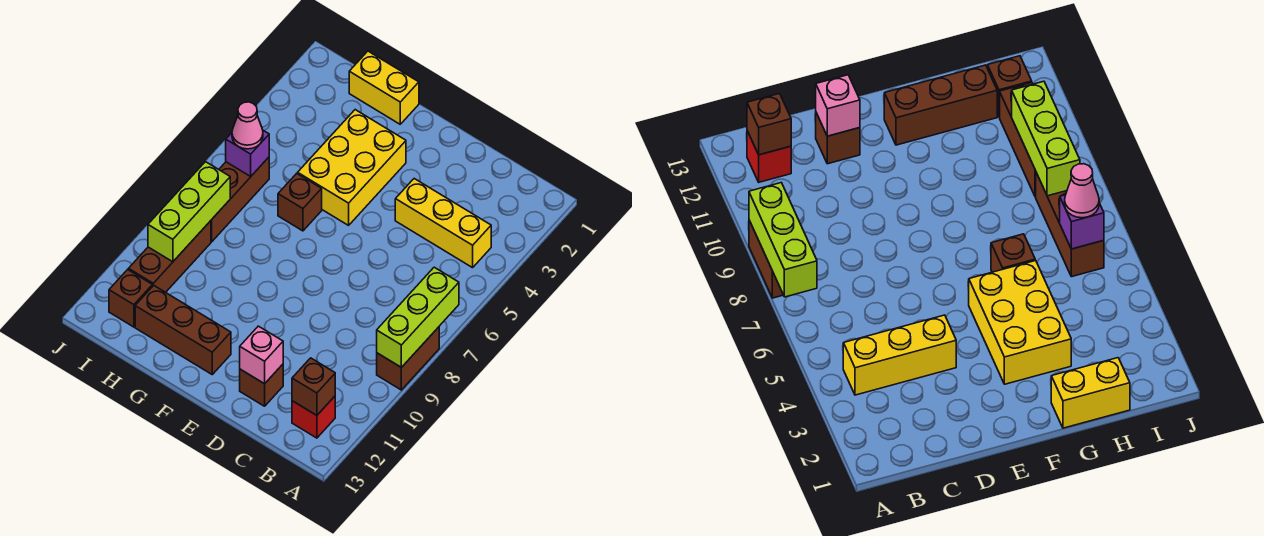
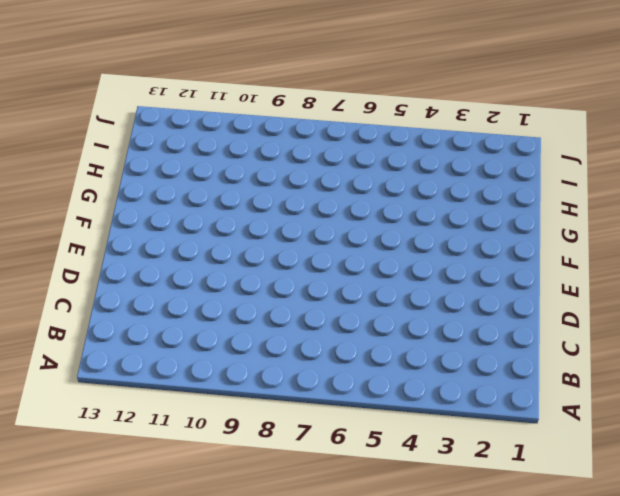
none -> brown brick A8:A9 level 1
none -> yellow brick B4:D4 level 1
none -> red brick B12 level 1

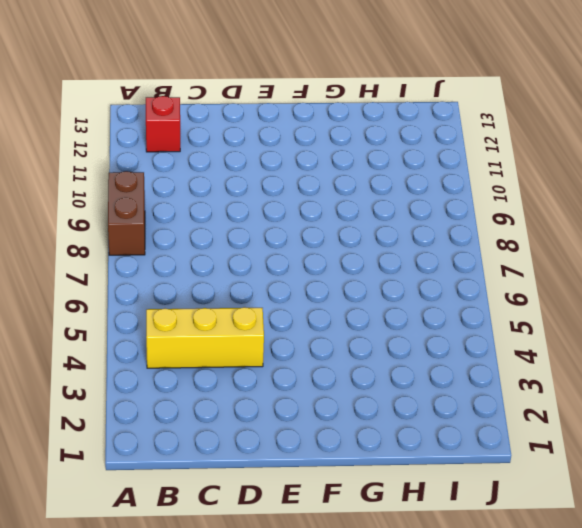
none -> brown brick D12 level 1
none -> yellow brick F3:G5 level 1
none -> brown brick F12:H12 level 1

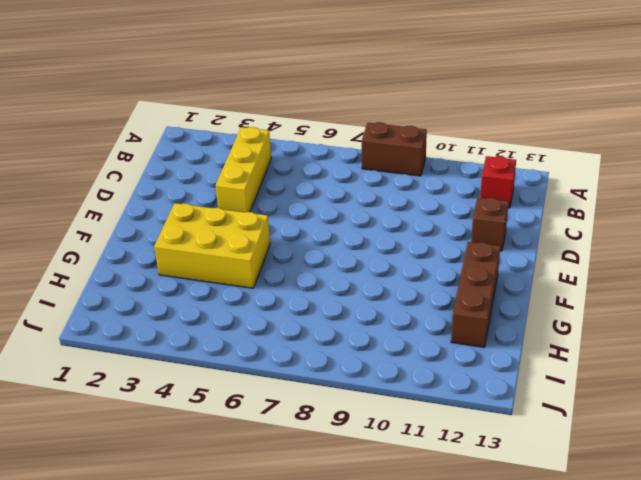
none -> yellow brick G1:H1 level 1
none -> brown brick G6 level 1
none -> brown brick I6:I8 level 1

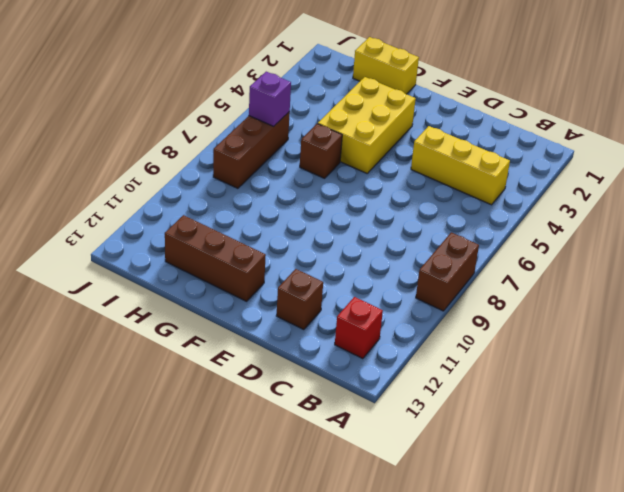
none -> brown brick I9:I11 level 1
none -> brown brick I12 level 1
none -> lime brick A7:A9 level 2

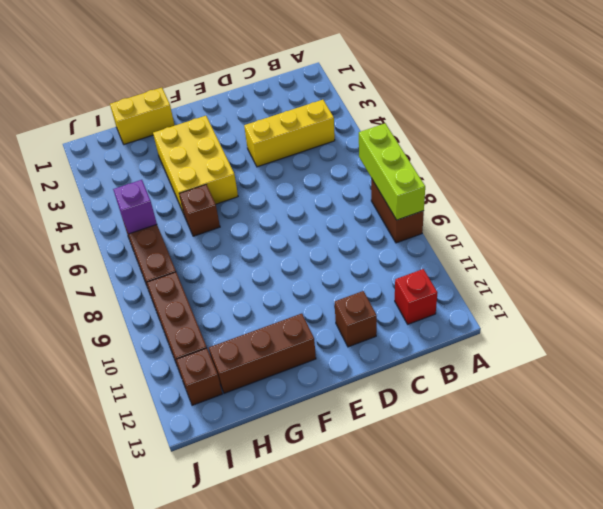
none -> brown brick B12 level 2
none -> pink brick D12 level 2
none -> lime brick I8:I10 level 2

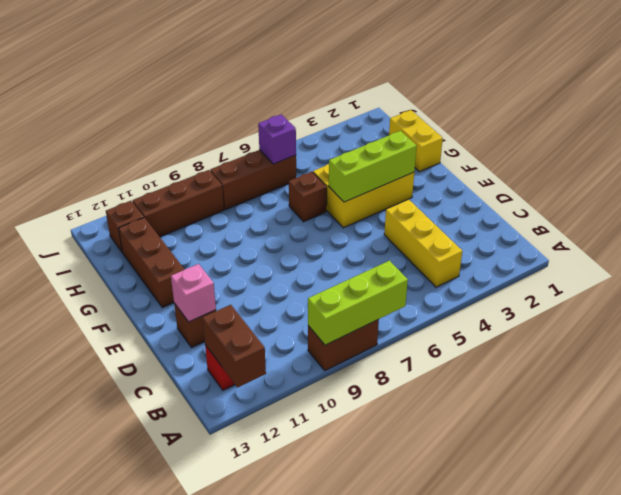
brown brick A12:B12 level 2 -> brown brick B12 level 2
lime brick F3:F5 level 2 -> lime brick I8:I10 level 2
none -> pink cone I6 level 3

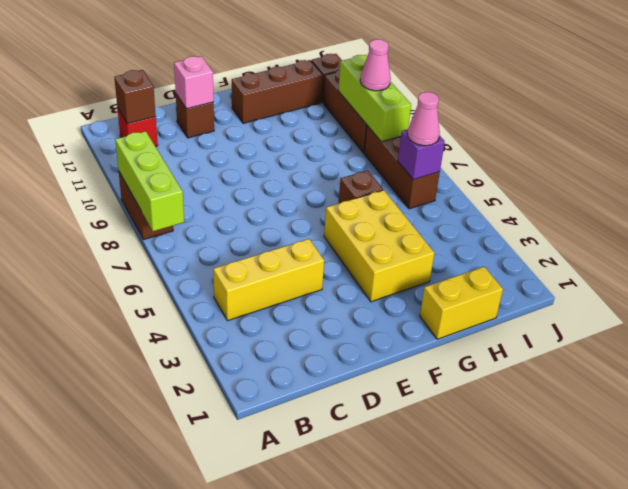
pink cone I9 level 3 -> none

